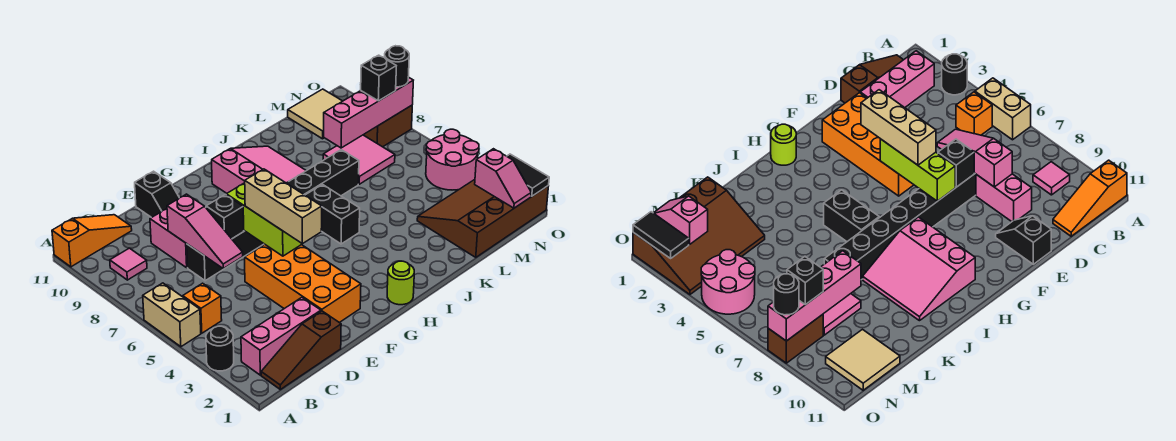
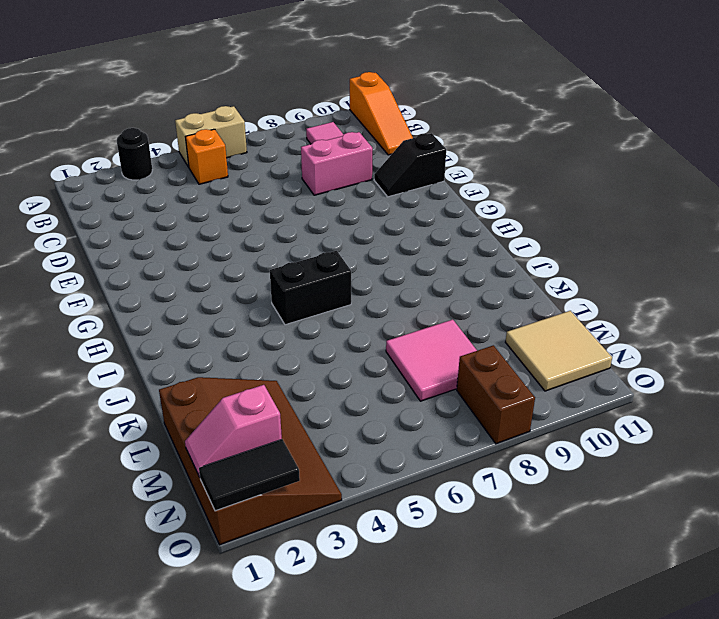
none -> brown slope B1:D1 level 1 top D
none -> pink brick B2:D2 level 1
none -> black brick D7:K7 level 1

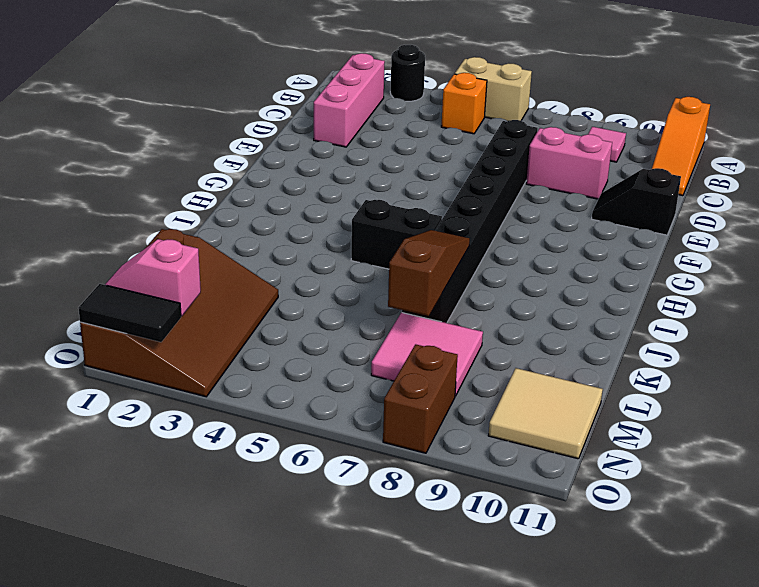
brown slope J7:L7 level 2 top L -> brown slope B1:D1 level 1 top D
none -> orange brick E2:F5 level 1
none -> lime round brick H1 level 1
none -> pink slope H8:J10 level 1 top H

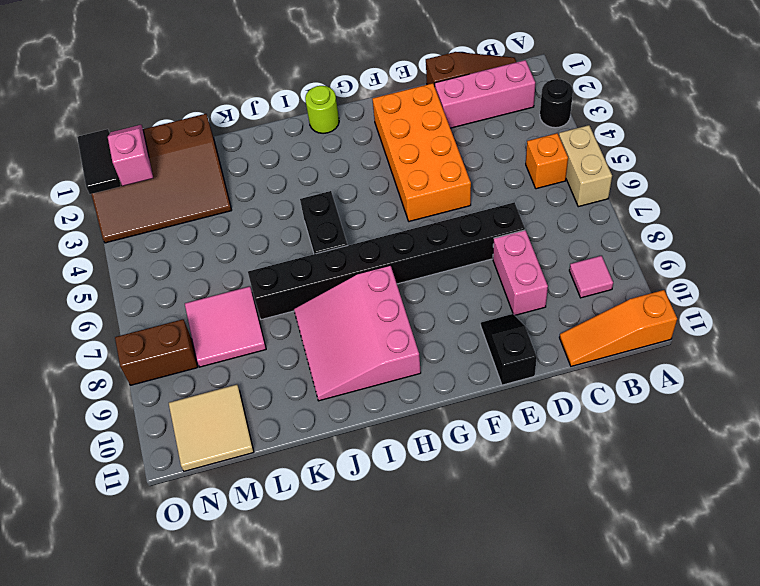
none -> pink round brick N4:O5 level 1
none -> pink slope D6:D8 level 2 top 8
none -> black brick E7 level 2

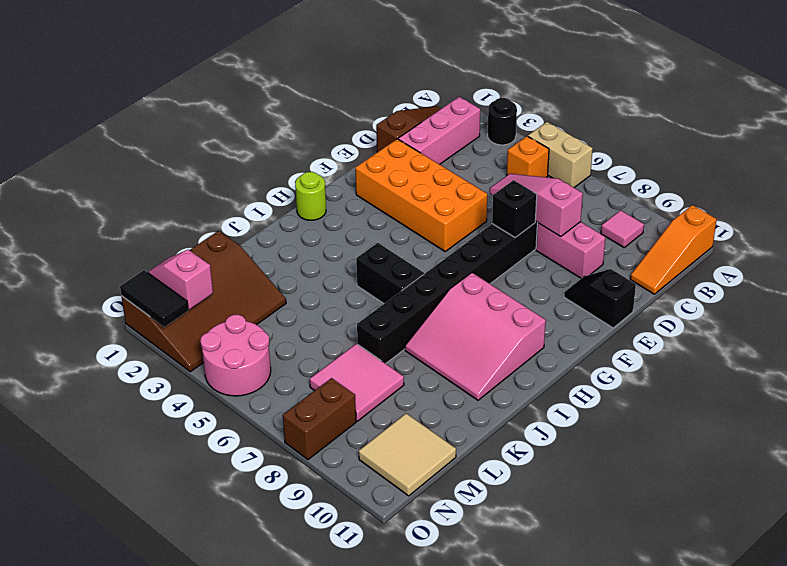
none -> lime brick F5:F7 level 2
none -> pink brick L8:O8 level 2
none -> tan brick F4:F6 level 3

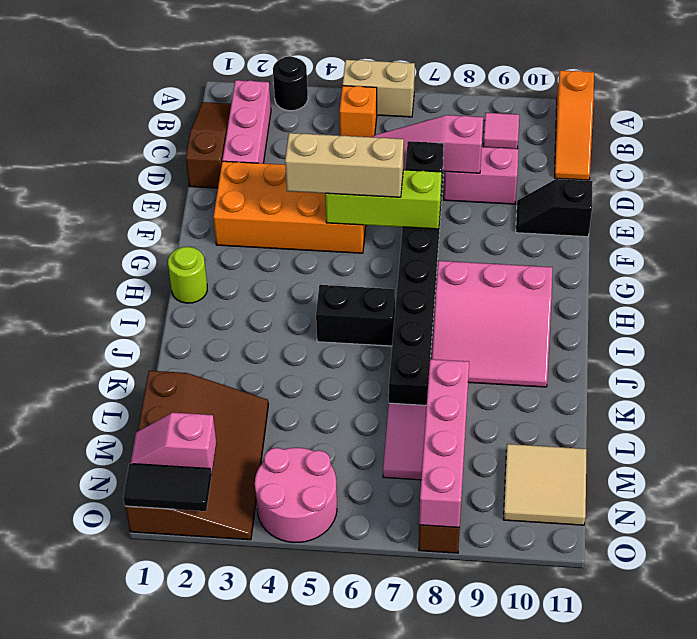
none -> black brick N8 level 3
none -> black round brick O8 level 3

